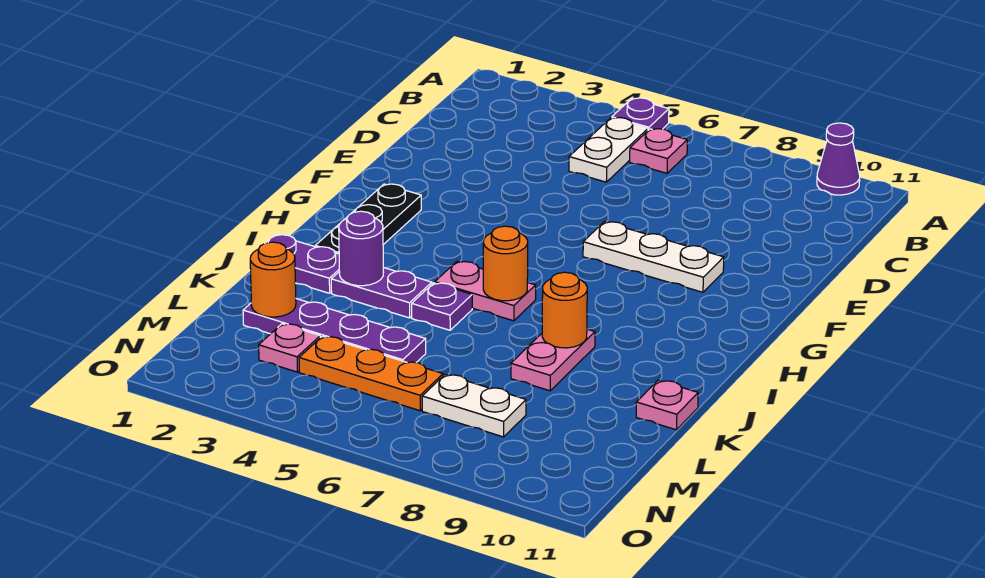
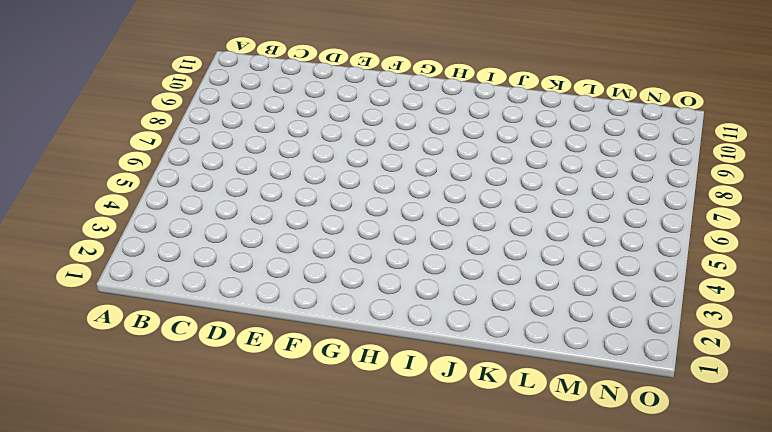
none -> purple plate A5 level 1
none -> purple cone A10 level 1
none -> white plate B5:C5 level 1

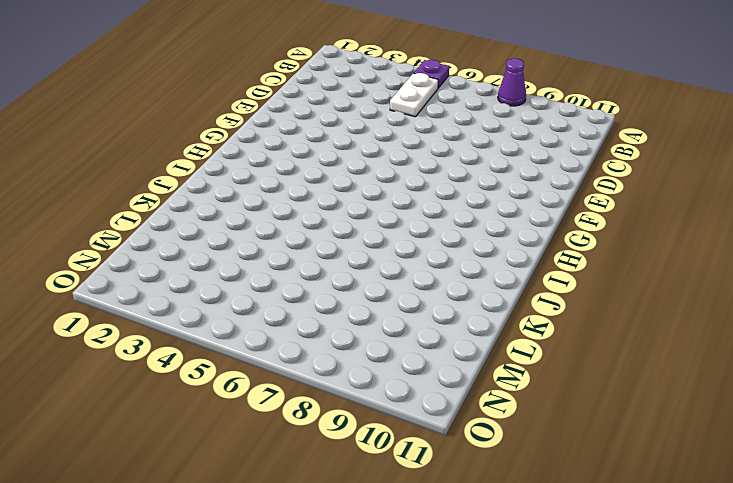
purple cone A8 level 1 -> purple cone A10 level 1
none -> pink plate B6 level 1
none -> white plate F7:F9 level 1
none -> black plate G2:I2 level 1

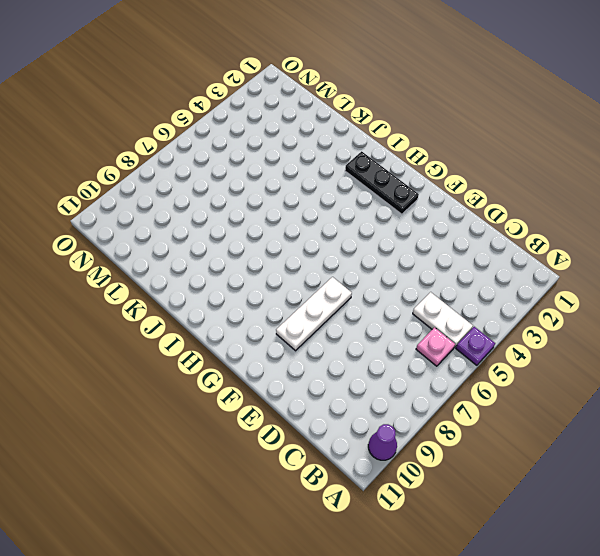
none -> pink plate I5:I6 level 1
none -> purple plate J1:J2 level 1
none -> purple plate J3:J4 level 1

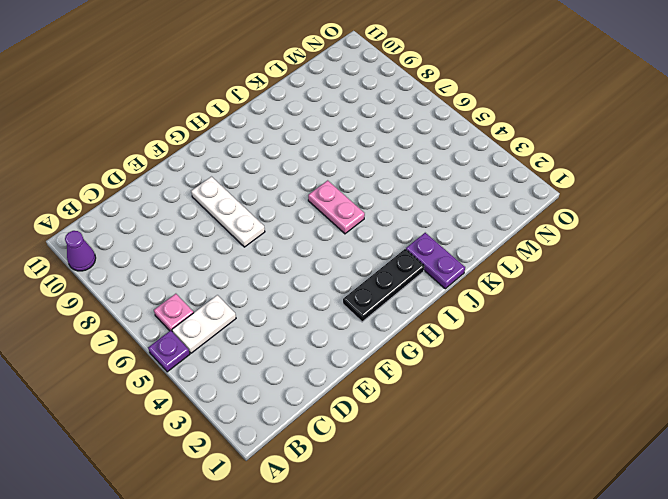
none -> purple plate J3:J4 level 1
none -> purple plate J5 level 1
none -> pink plate J8:K8 level 1

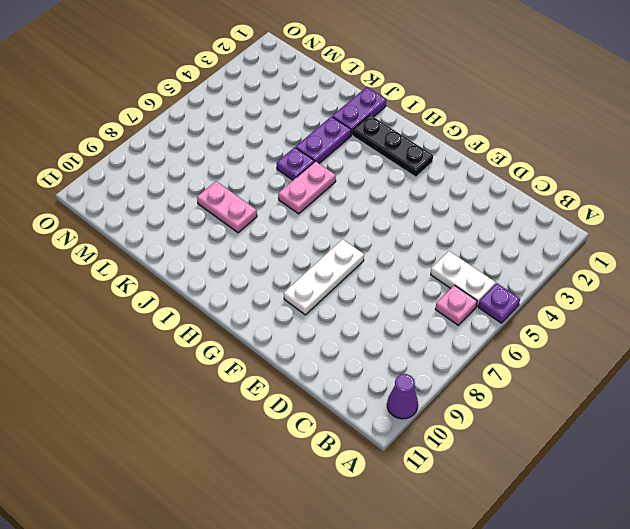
none -> pink plate K11 level 1
none -> purple plate L2:L5 level 1
none -> pink plate M3 level 1

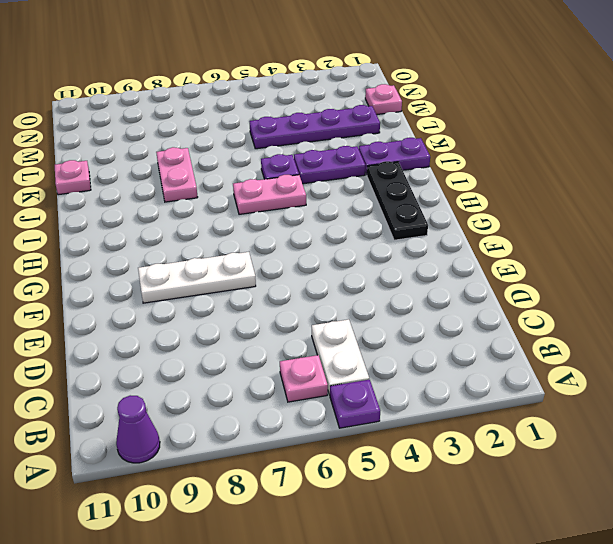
pink plate M1 level 1 -> pink plate M3 level 1
none -> orange plate M4:M6 level 1
none -> white plate M7:M8 level 1
none -> orange round brick I6 level 2

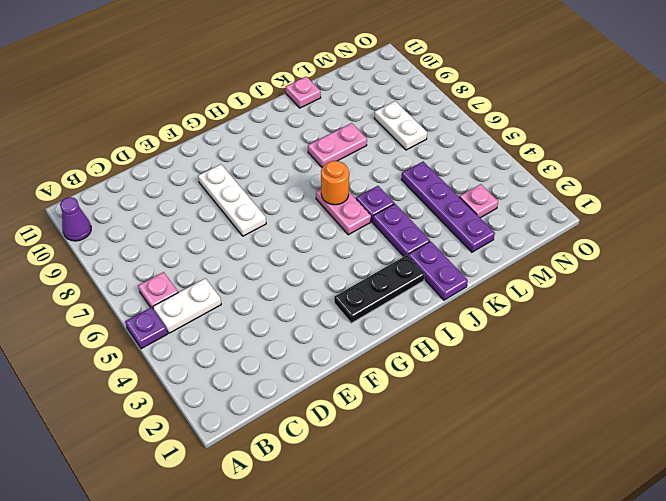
none -> orange plate M4:M6 level 1
none -> purple round brick J3 level 2
none -> orange round brick J8 level 2

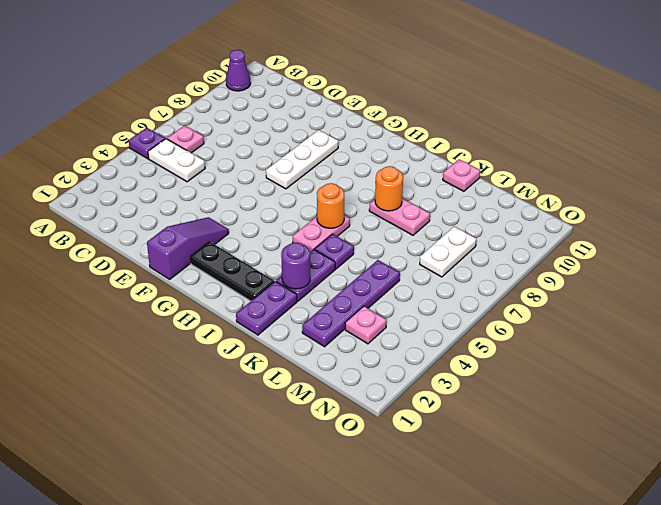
purple slope F1:F3 level 1 top 1 -> none
none -> orange plate M4:M6 level 1
none -> orange round brick L2 level 2

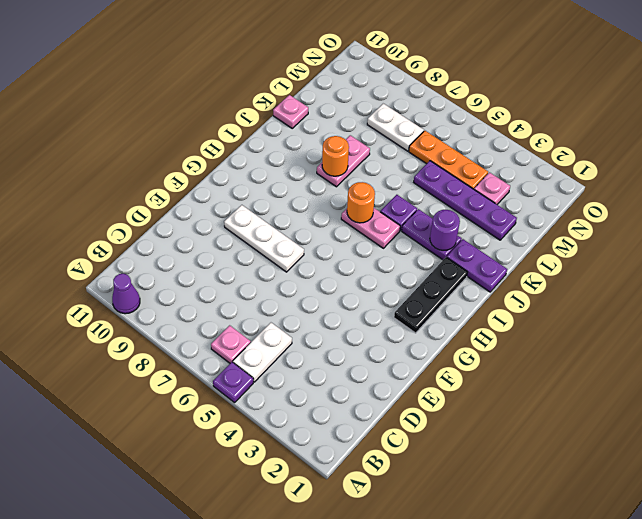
none -> orange round brick L2 level 2

